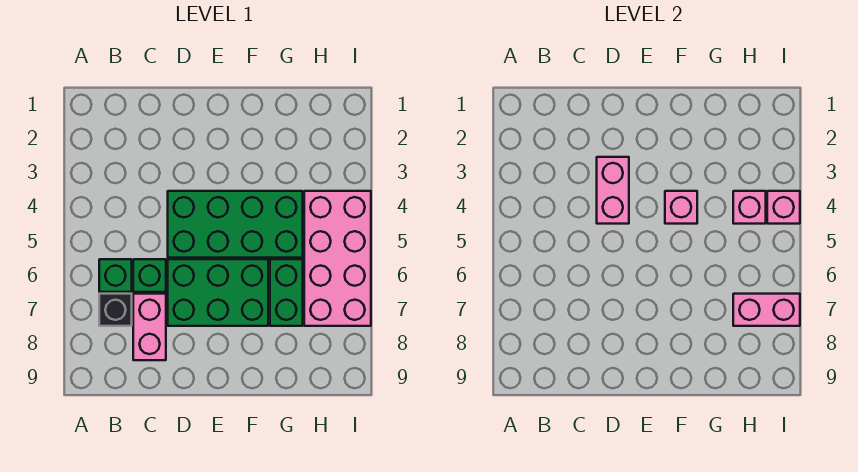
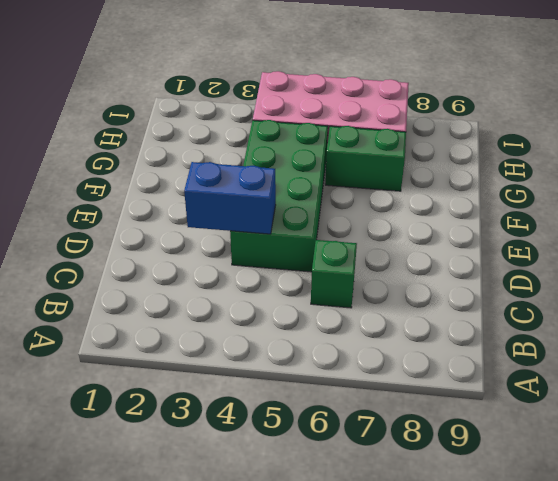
blue brick D3:D4 level 2 -> pink brick D3:D4 level 2
none -> green brick B6 level 1
none -> black brick B7 level 1
none -> pink brick C7:C8 level 1

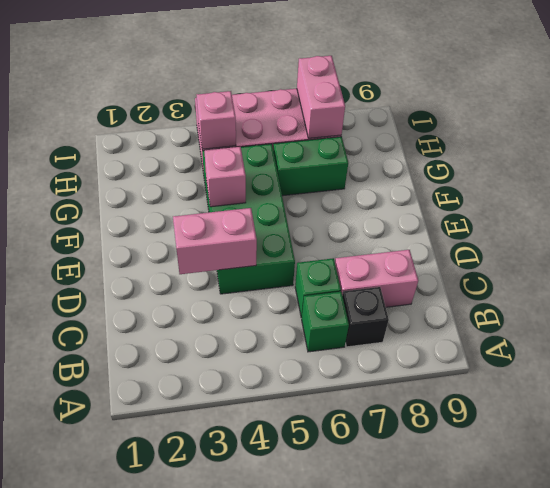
none -> green brick D6:F7 level 1
none -> pink brick I4 level 2

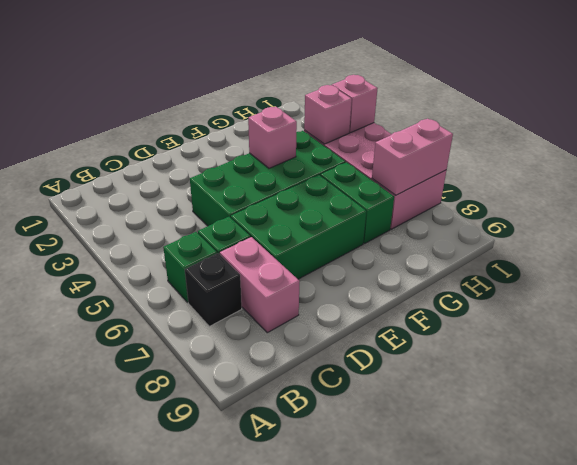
none -> pink brick D3:D4 level 2

